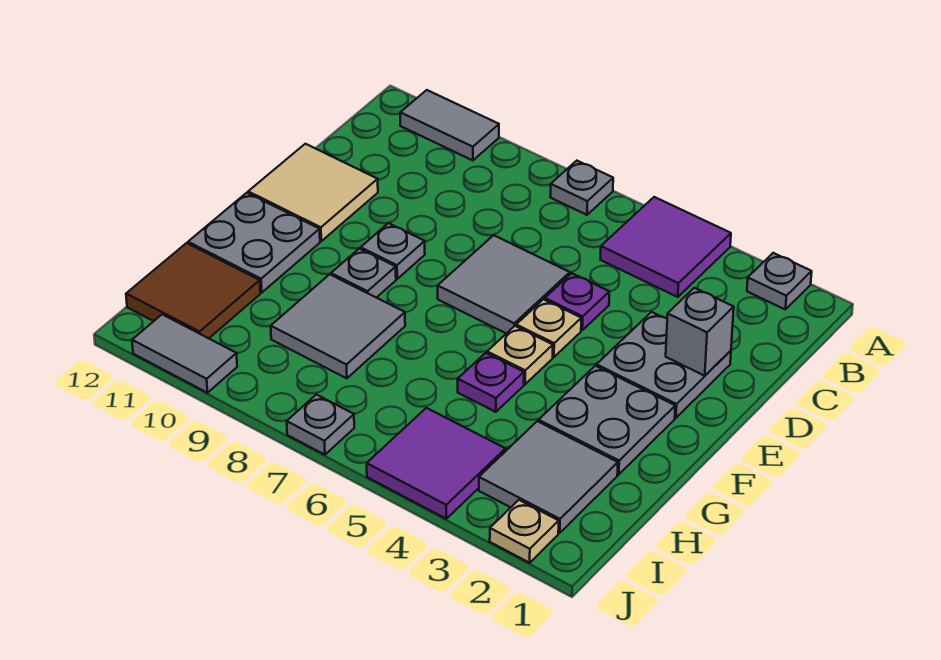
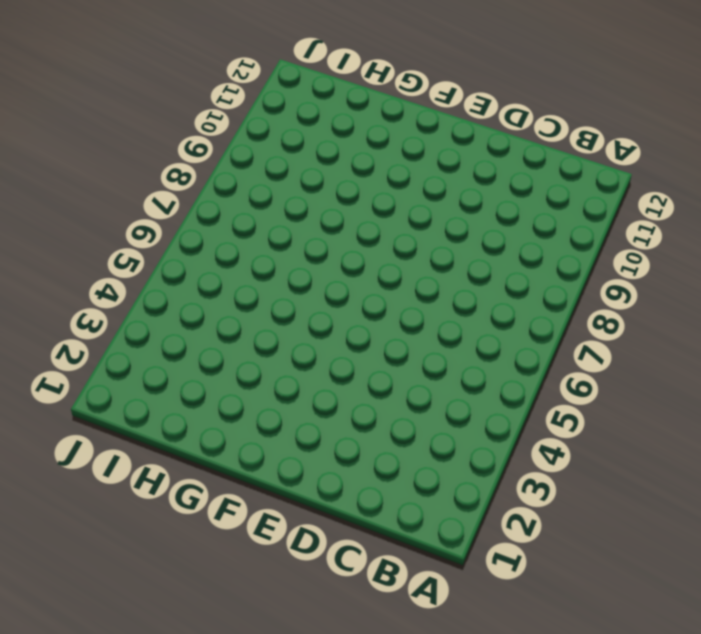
none -> grey plate A2 level 1
none -> purple tile A4:B5 level 1
none -> grey plate A7 level 1

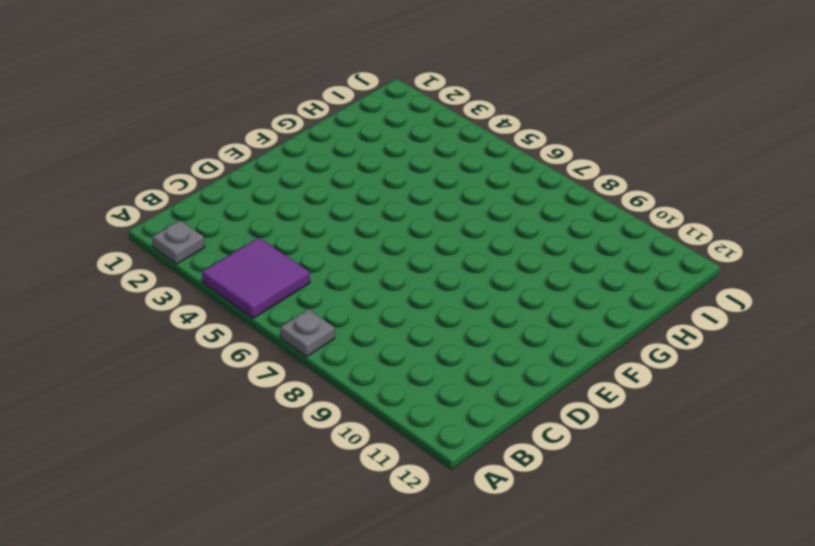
none -> grey tile A10:A11 level 1
none -> grey plate D2:E3 level 1
none -> purple plate D5 level 1

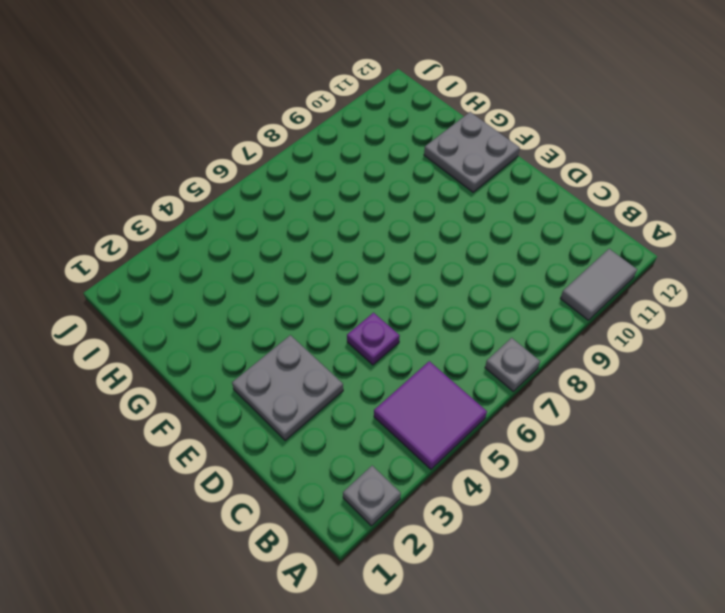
none -> grey tile D6:E7 level 1
none -> tan tile D11:E12 level 1
none -> tan plate E5 level 1

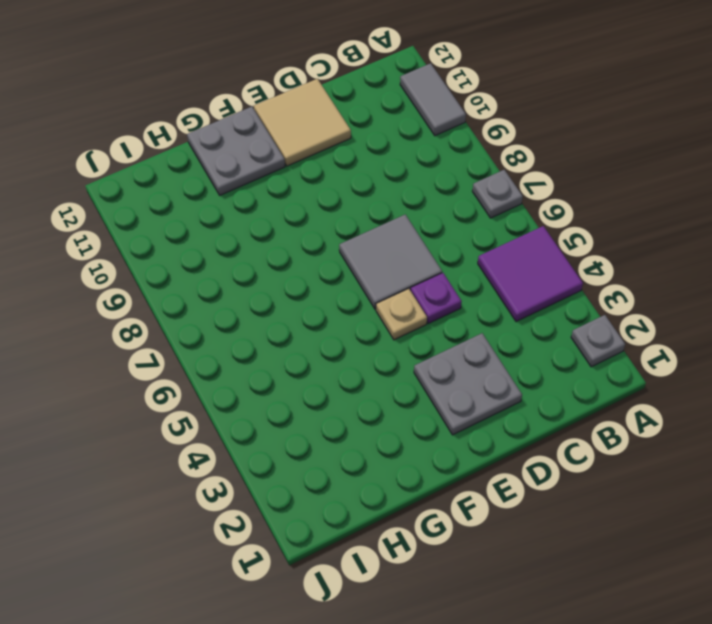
none -> grey plate E9 level 1
none -> grey plate F2:G3 level 1
none -> tan plate F5 level 1

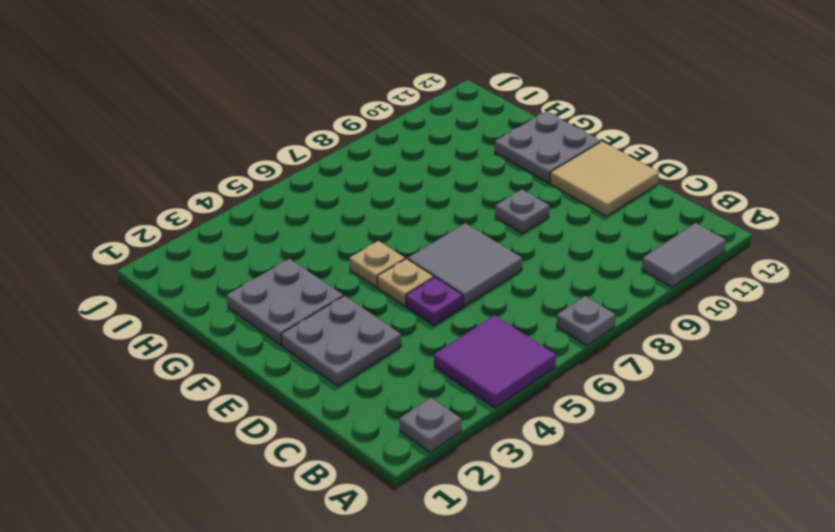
none -> grey plate F9 level 1
none -> purple plate G5 level 1
none -> grey tile G8:H9 level 1

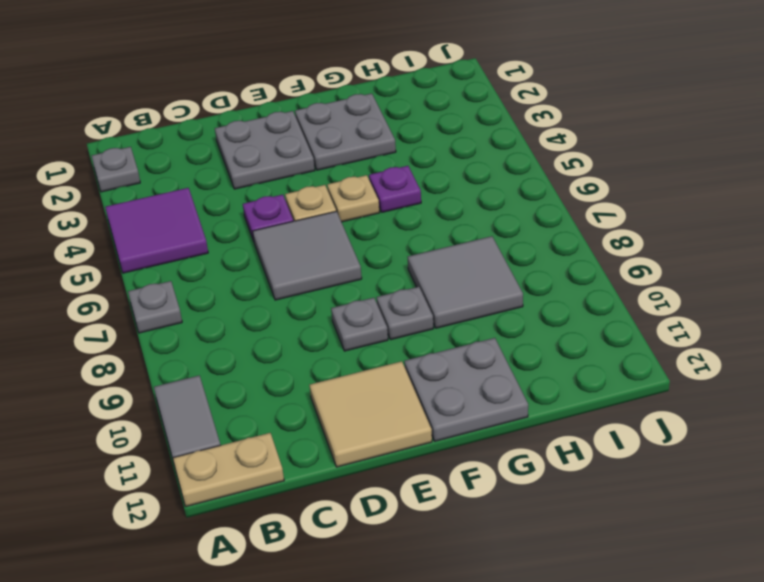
tan plate A12:B12 level 1 -> none
none -> grey tile H2:I3 level 1
none -> brown tile H11:I12 level 1
none -> purple tile I4:J5 level 1

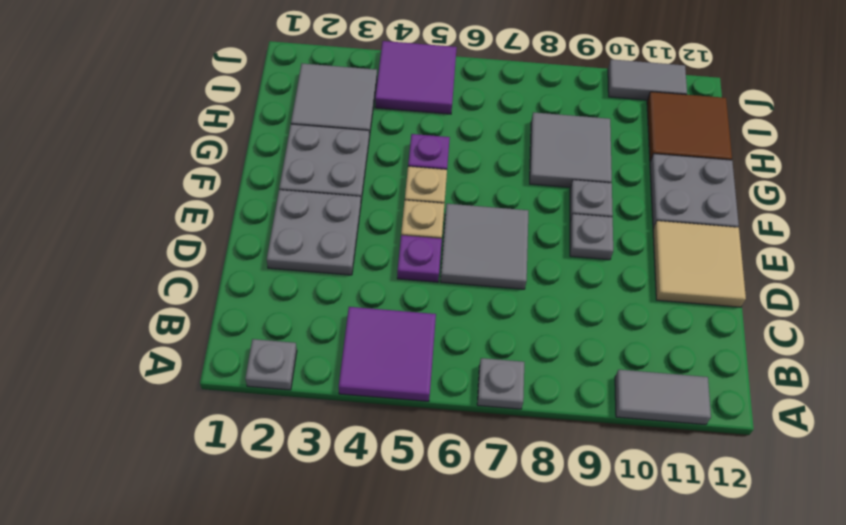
none -> tan plate J2 level 1
none -> grey plate J7 level 1
none -> grey brick D2 level 2

